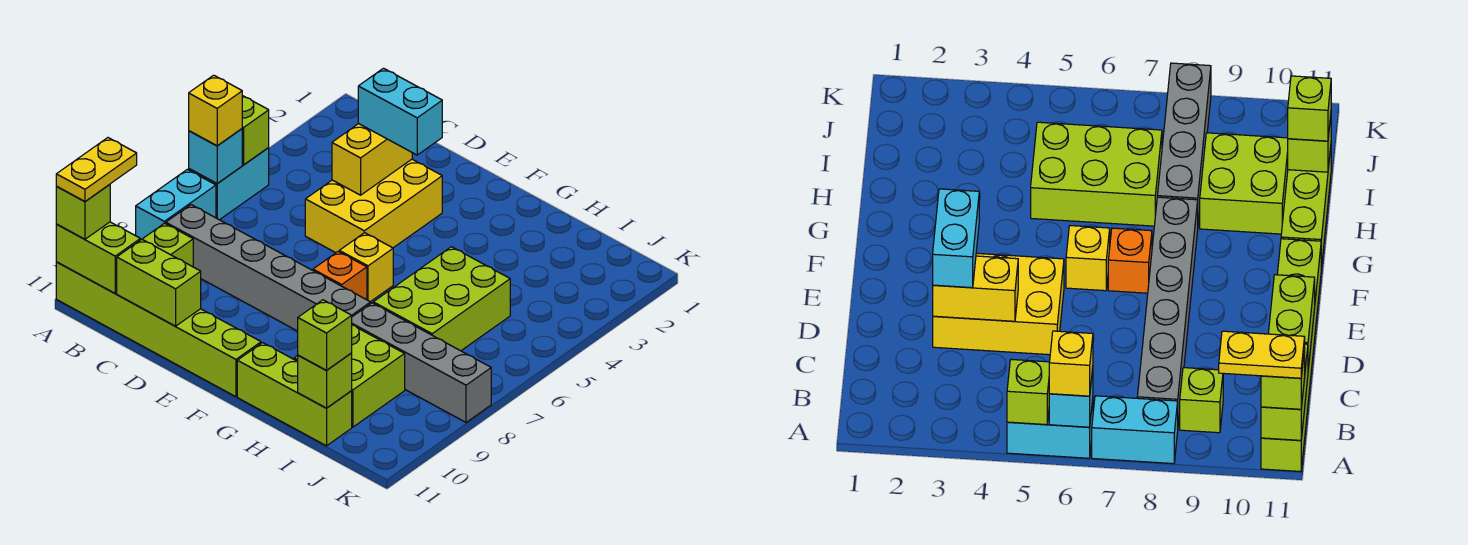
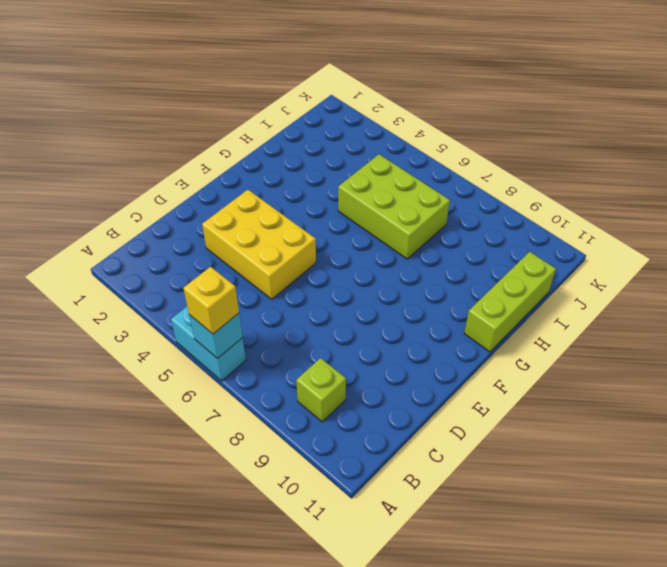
none -> cyan brick A7:A8 level 1
none -> lime brick A11:F11 level 1
none -> grey brick B8:G8 level 1

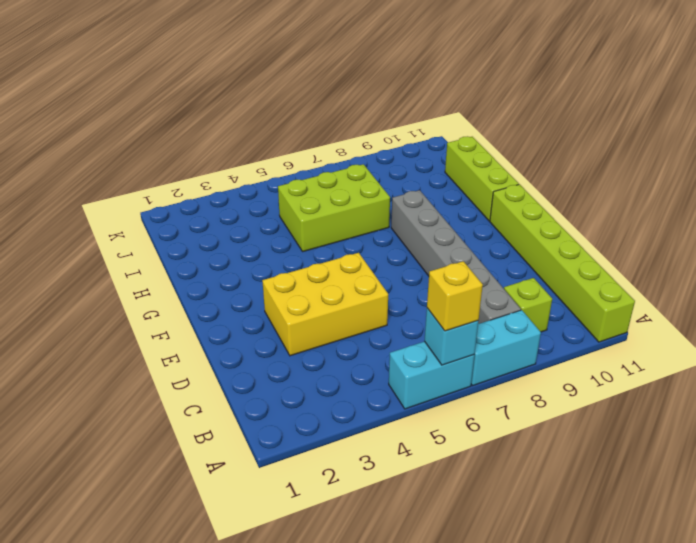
none -> yellow brick F6 level 1
none -> orange brick F7 level 1
none -> grey brick H8:K8 level 1

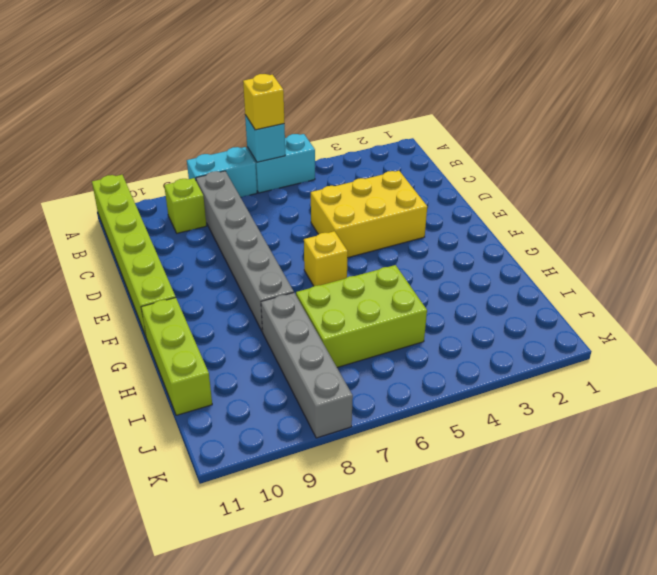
none -> orange brick F7 level 1
none -> lime brick H9:I10 level 1
none -> lime brick A5 level 2

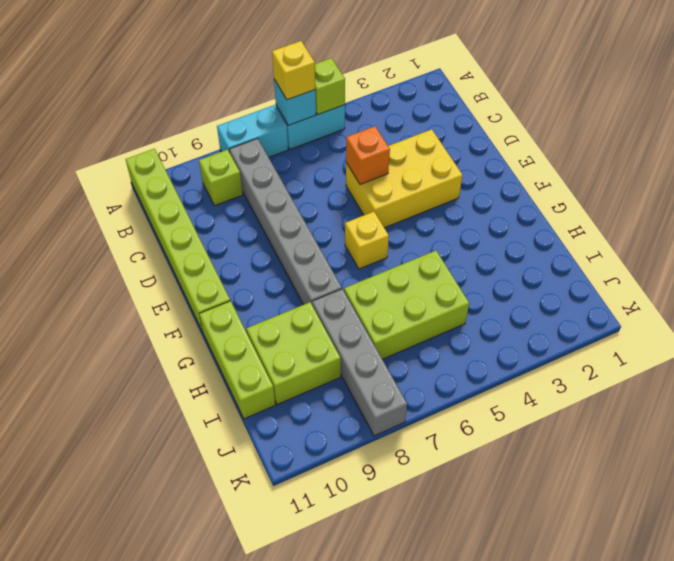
orange brick D5 level 2 -> orange brick F7 level 1
none -> lime brick A11:B11 level 2
none -> lime brick C11:D11 level 2
none -> yellow brick D3:D4 level 2

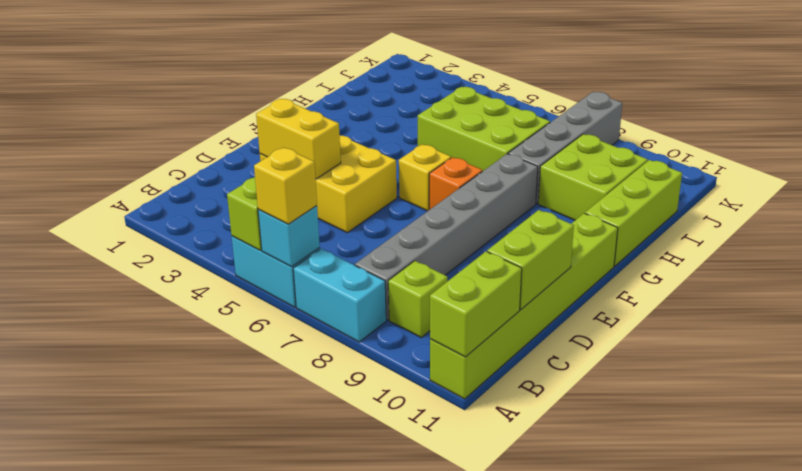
none -> lime brick I11 level 2
none -> lime brick A11 level 3
none -> cyan brick D3:E3 level 3

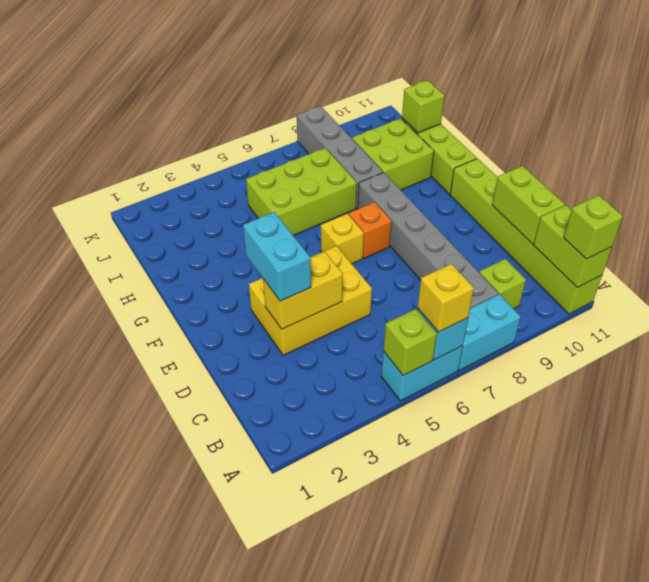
none -> lime brick I11 level 3
none -> yellow plate A10:A11 level 4

